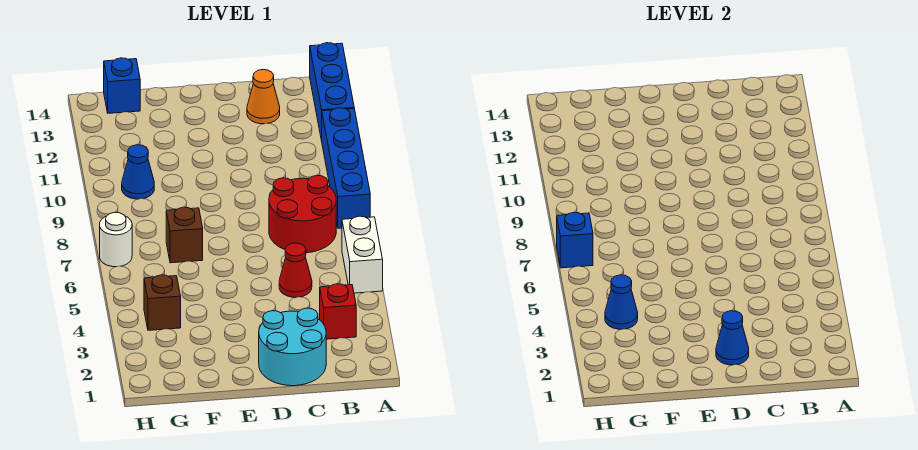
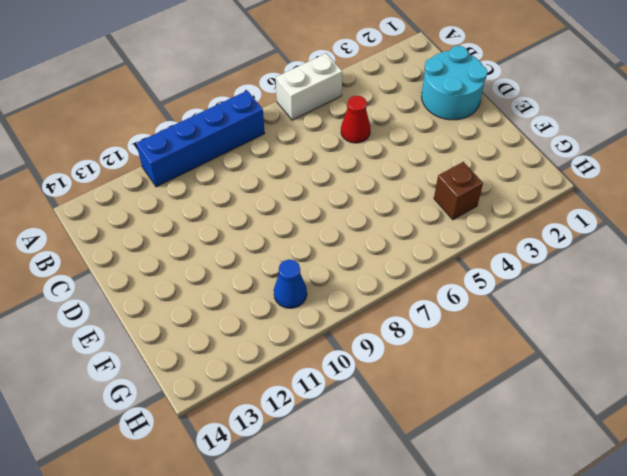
none -> blue brick A12:A14 level 1
none -> red brick B3 level 1
none -> red round brick B7:C8 level 1

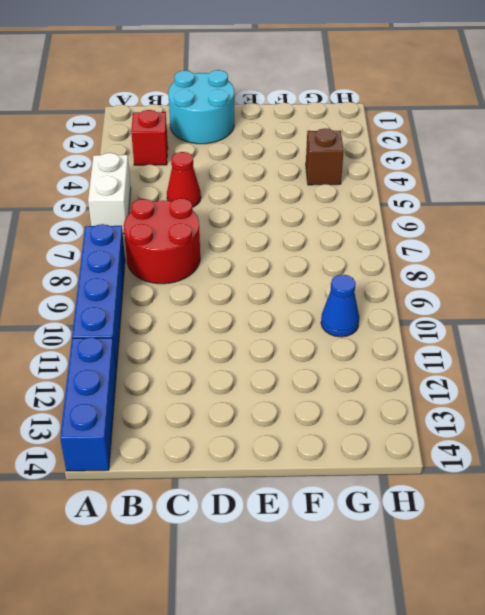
none -> orange cone C13 level 1
none -> brown brick F7 level 1
none -> blue brick G14 level 1

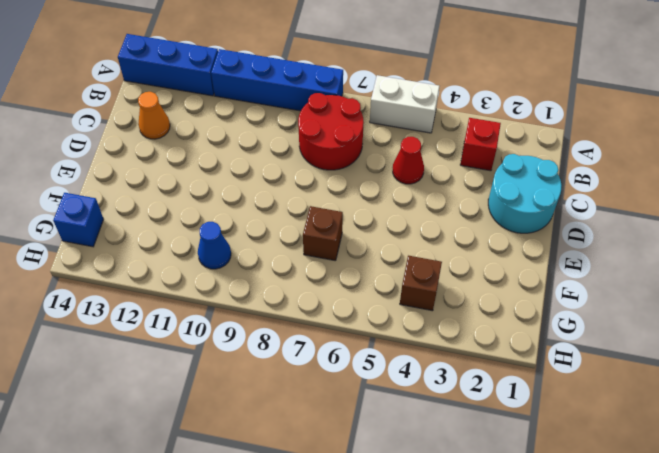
none -> white round brick H7 level 1
none -> blue cone D2 level 2
none -> blue cone G4 level 2

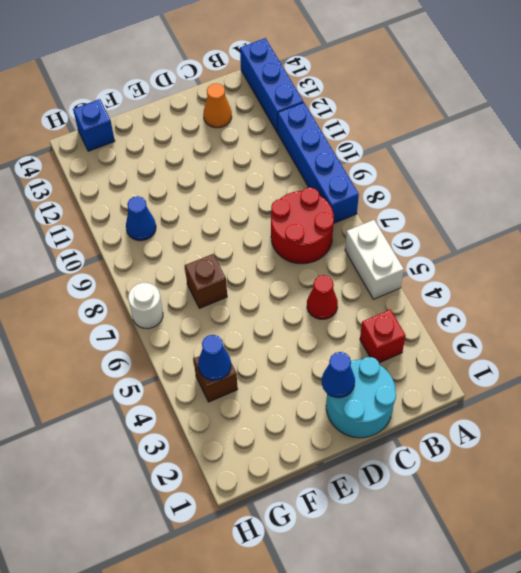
none -> blue brick H7 level 2

